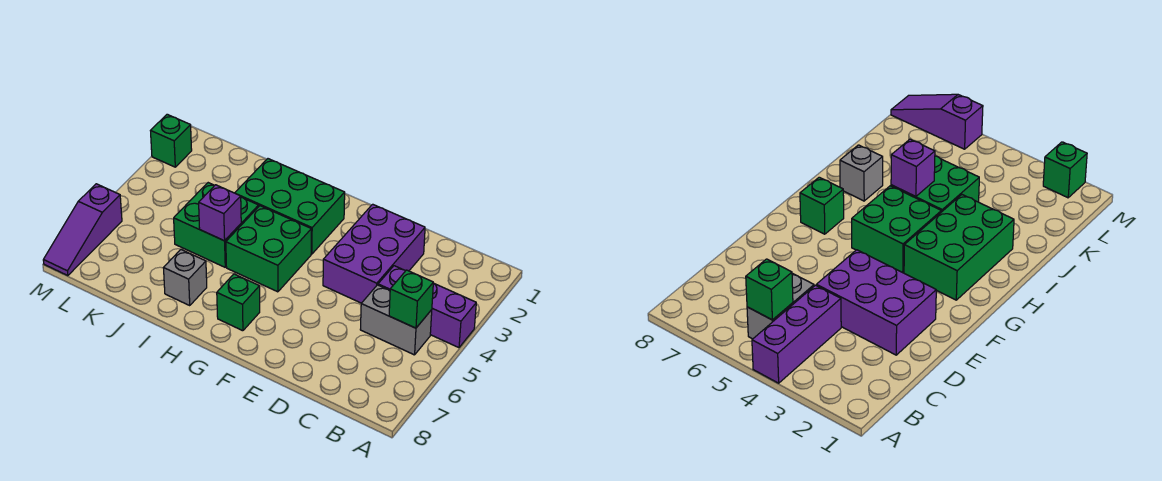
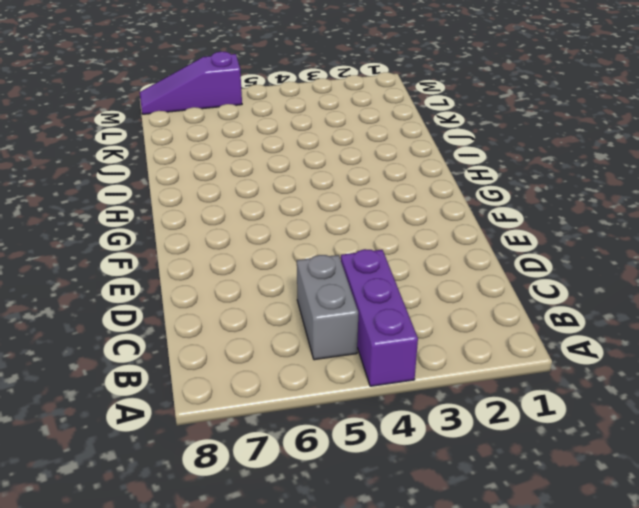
none -> purple brick D2:E4 level 1
none -> green brick G2:I3 level 1
none -> green brick G4:H5 level 1

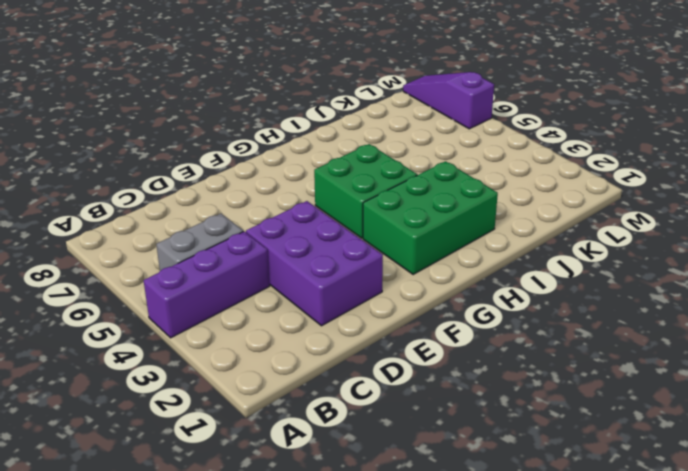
none -> green brick G7 level 1
none -> green brick I4:J5 level 1
none -> grey brick I7 level 1

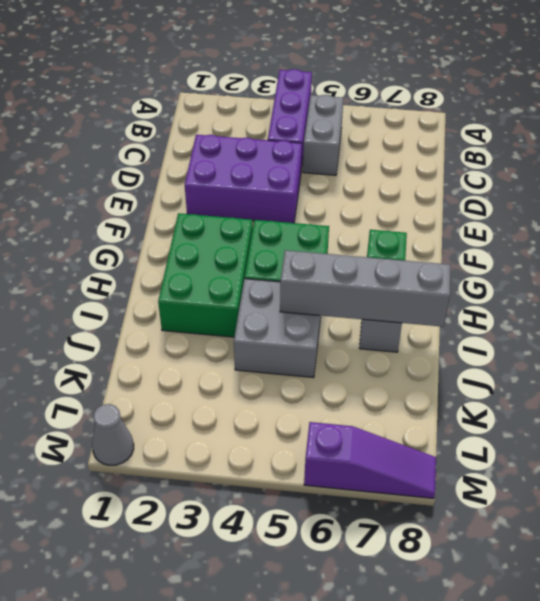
grey brick I4:J5 level 1 -> green brick I4:J5 level 1
grey brick I5:I8 level 2 -> purple brick I5 level 2
grey cone M1 level 1 -> none
none -> green brick M2 level 1
none -> green brick B5 level 2

